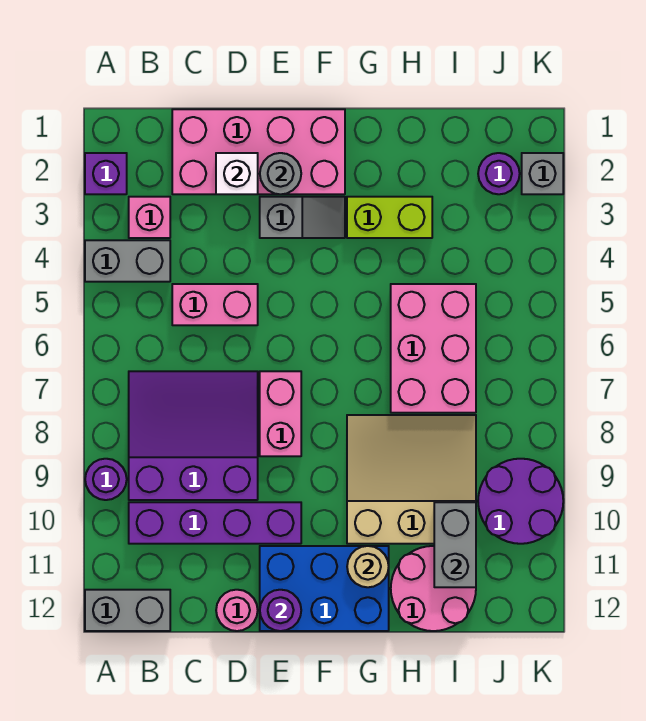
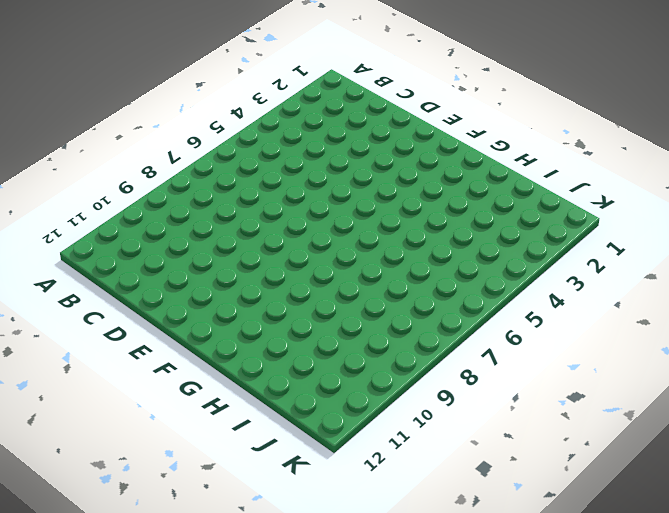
none -> purple brick A2 level 1
none -> grey brick A4:B4 level 1
none -> purple round brick A9 level 1

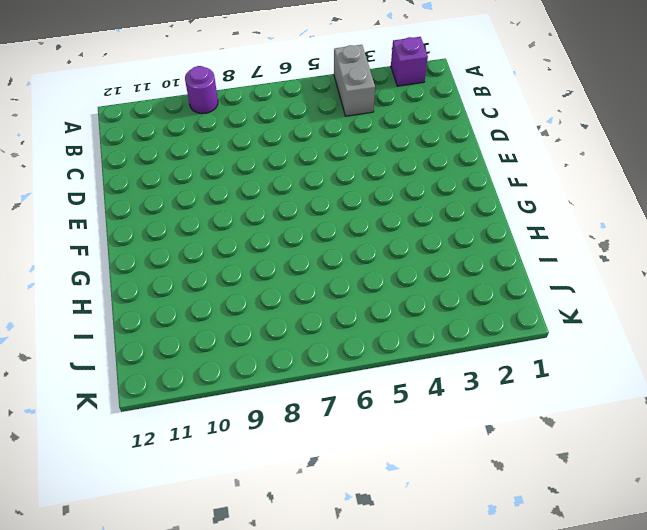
none -> grey brick A12:B12 level 1
none -> pink brick B3 level 1
none -> purple slope B7:D9 level 1 top 9

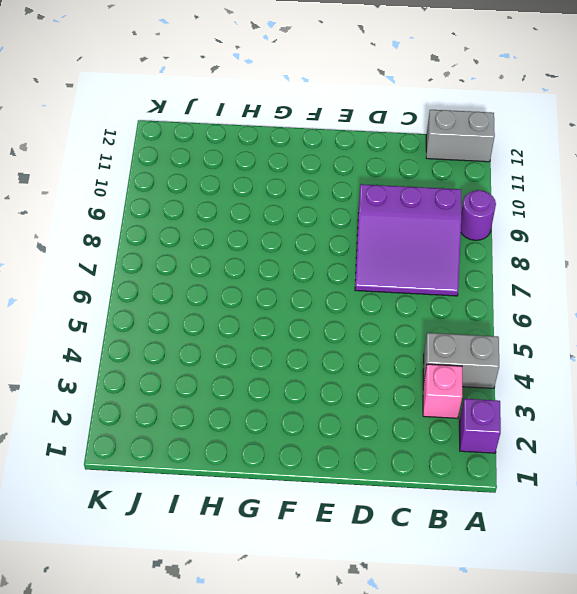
none -> purple brick B10:E10 level 1
none -> pink brick C1:F2 level 1
none -> pink brick C5:D5 level 1

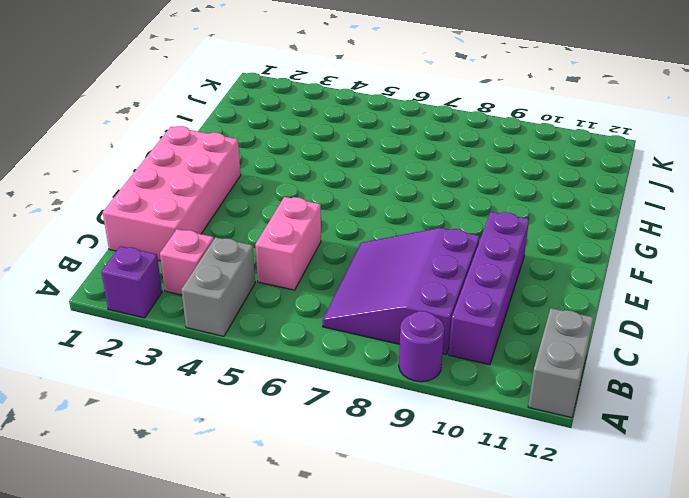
none -> pink round brick D12 level 1
none -> grey slope E3:F3 level 1 top E
none -> pink brick E7:E8 level 1

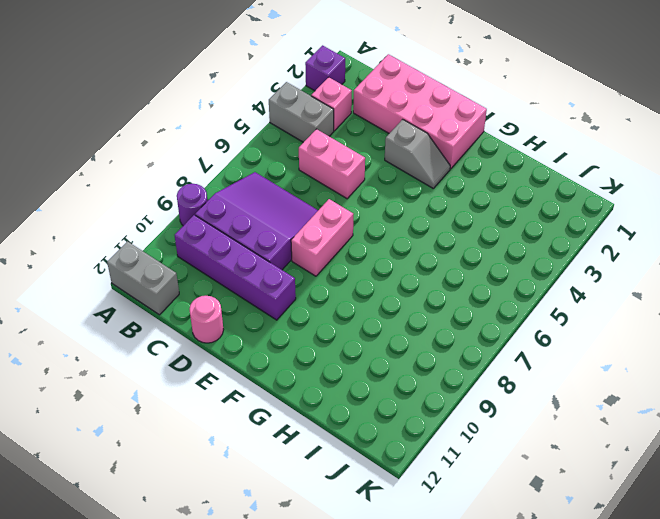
none -> blue brick E11:G12 level 1
none -> lime brick G3:H3 level 1
none -> tan slope G8:I10 level 1 top 10

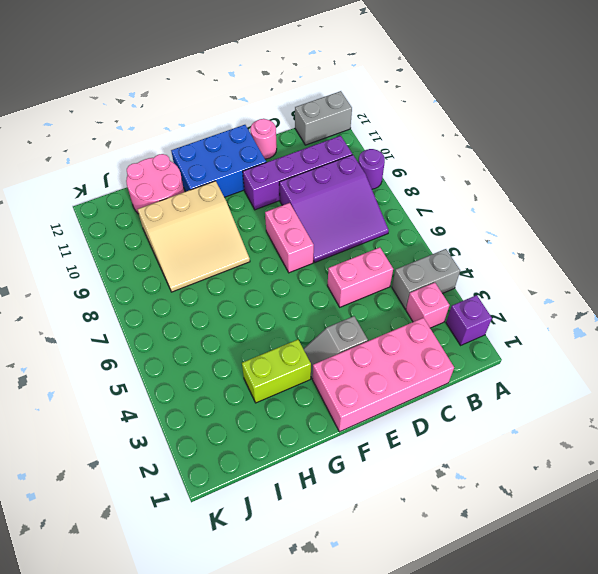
none -> pink brick H5:I7 level 1
none -> purple round brick J2 level 1
none -> purple round brick J9:K10 level 1

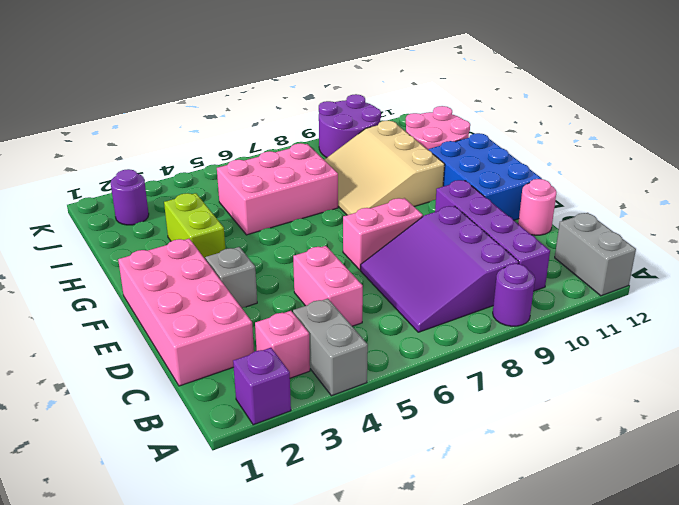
none -> grey brick K2 level 1
none -> white brick D2 level 2
none -> grey round brick E2 level 2

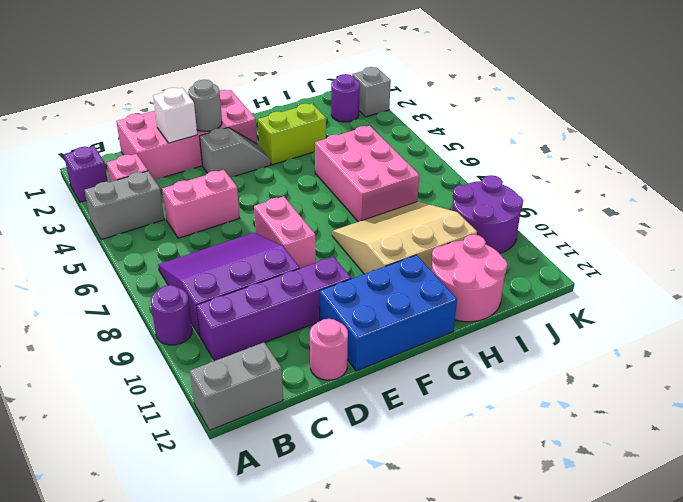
none -> purple round brick E12 level 2
none -> tan round brick G11 level 2
none -> grey brick I10:I11 level 2

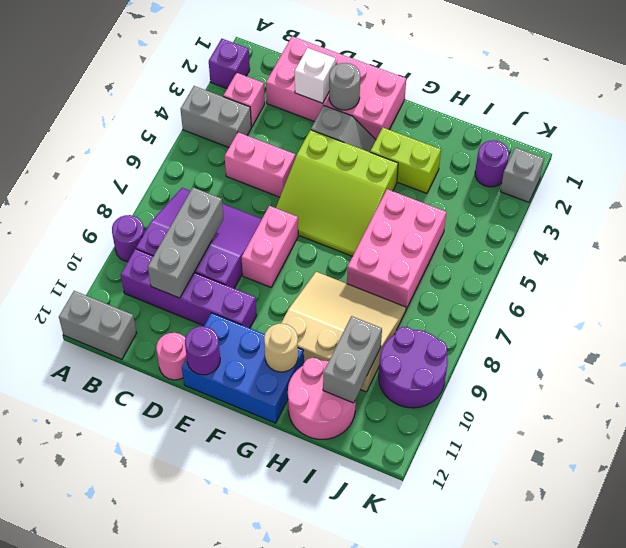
grey brick C8:C10 level 2 -> none
lime slope E4:G6 level 1 top 4 -> none

